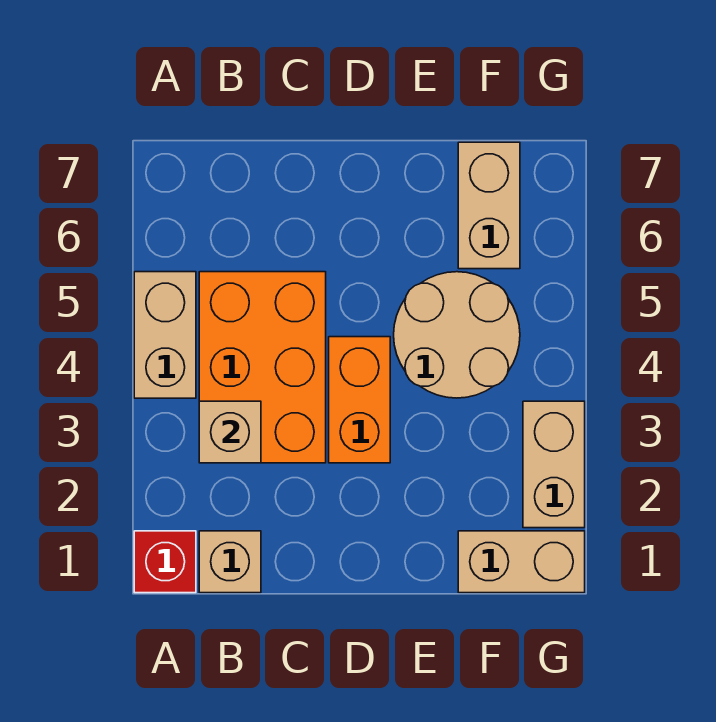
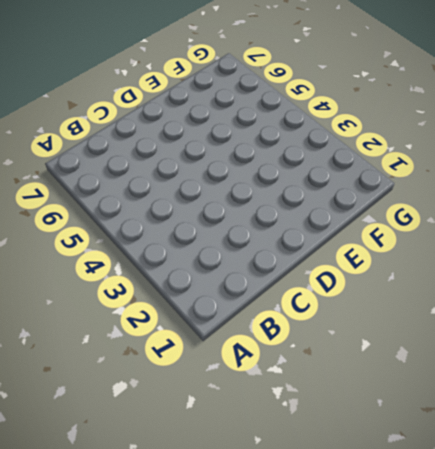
none -> red brick A1 level 1
none -> tan brick A4:A5 level 1

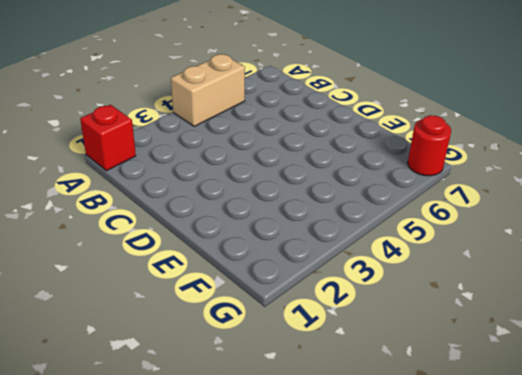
red round brick G7 level 1 -> none
none -> tan brick B1 level 1
none -> orange brick B3:C5 level 1

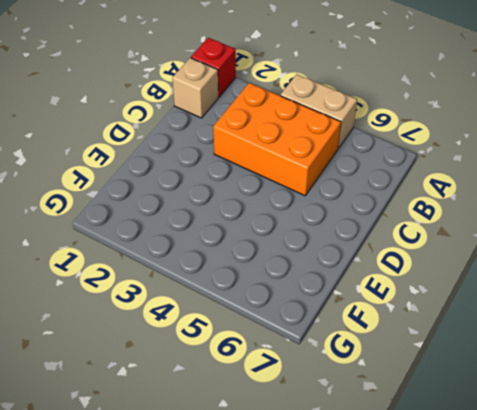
none -> orange brick D3:D4 level 1
none -> tan round brick E4:F5 level 1

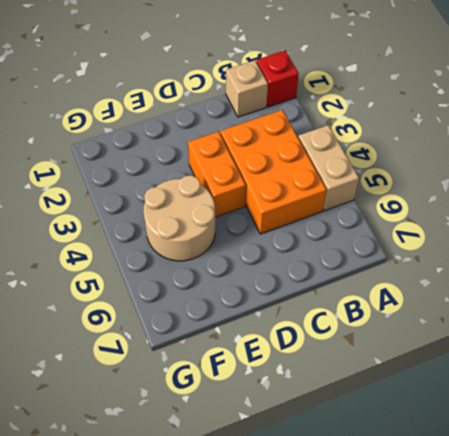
none -> tan brick F1:G1 level 1
none -> tan brick F6:F7 level 1

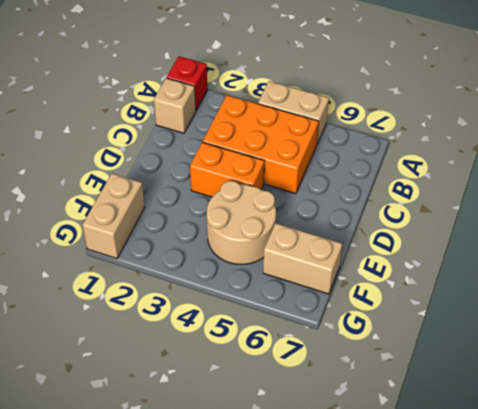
none -> tan brick G2:G3 level 1
none -> tan brick B3 level 2

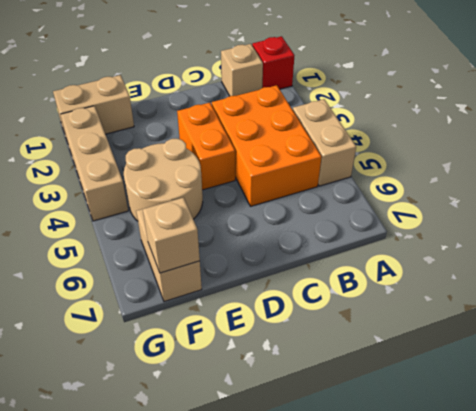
tan brick F7 level 2 -> tan brick B3 level 2
tan brick G2:G4 level 1 -> tan brick G2:G3 level 1

